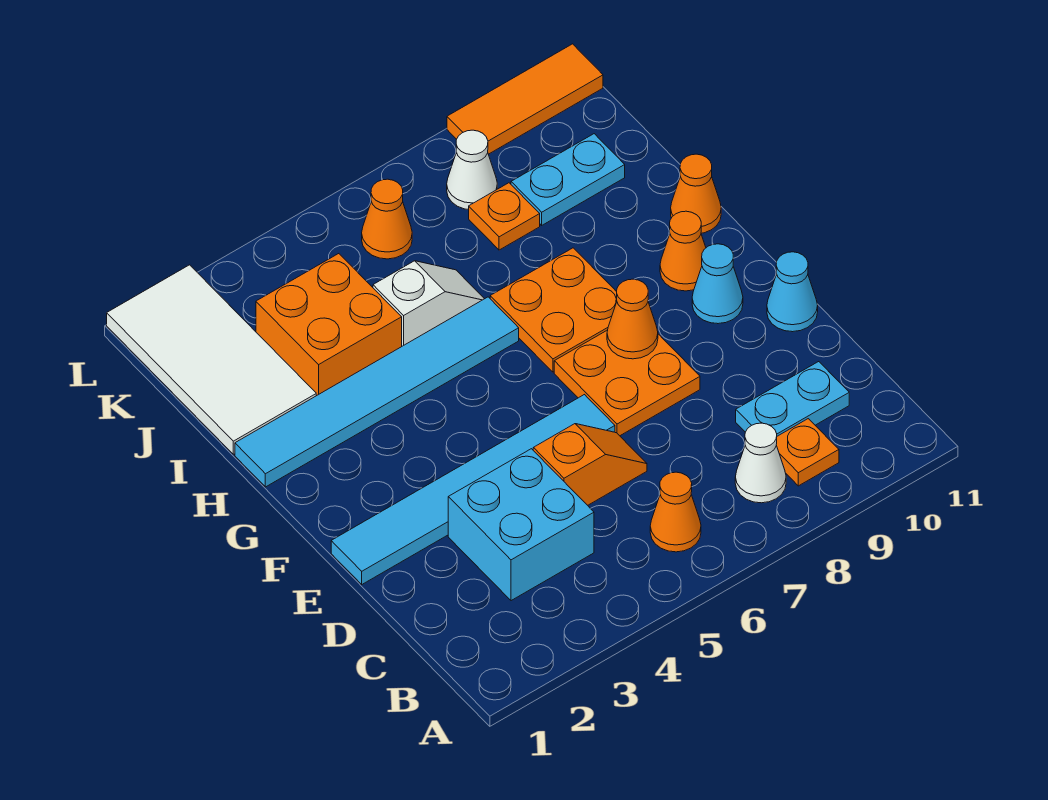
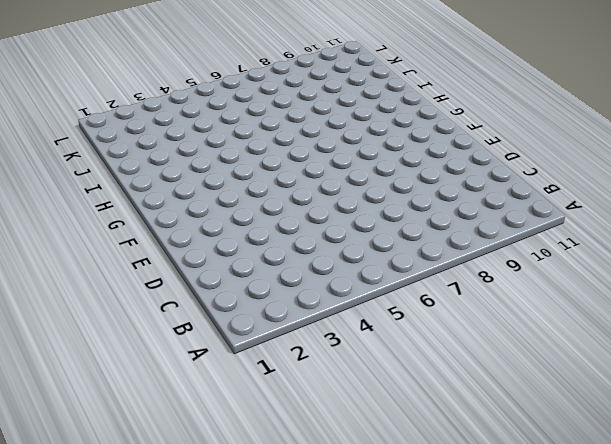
none -> orange cone B6 level 1
none -> white cone B8 level 1
none -> orange plate B9 level 1

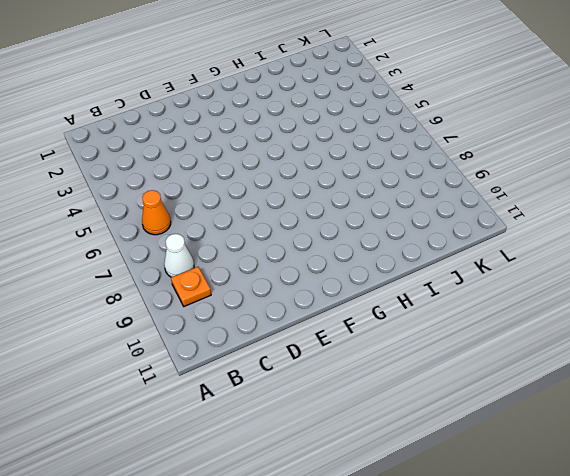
none -> cyan brick C3:D4 level 1
none -> cyan plate C9:C10 level 1
none -> orange slope D5:D6 level 1 top 5

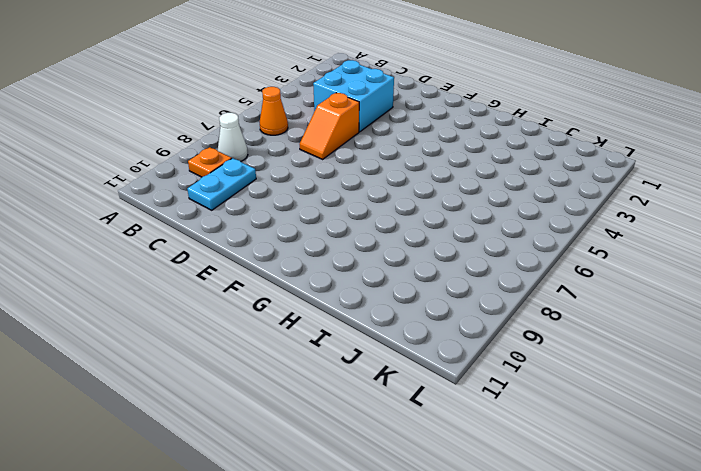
none -> cyan tile E1:E6 level 1
none -> orange plate E7:F8 level 1
none -> cyan cone E11 level 1

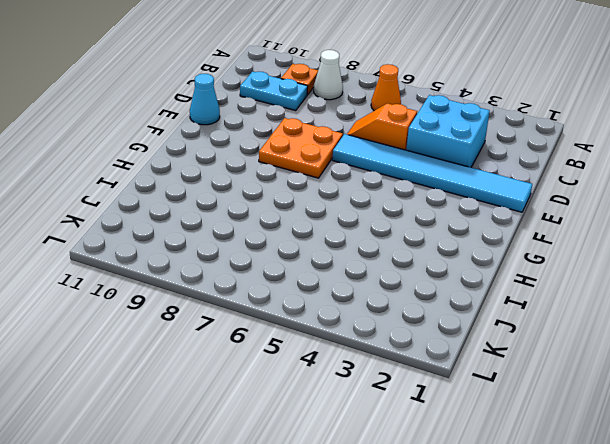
none -> cyan cone F10 level 1
none -> orange plate G7:H8 level 1
none -> orange cone G10 level 1

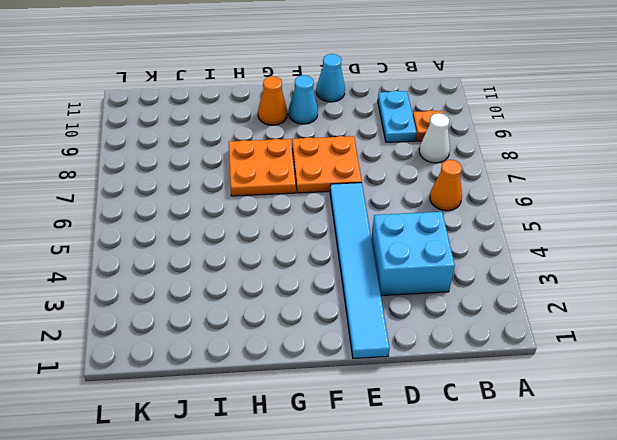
none -> orange slope D5:D6 level 1 top 5
none -> cyan tile H1:H6 level 1
none -> orange cone H11 level 1

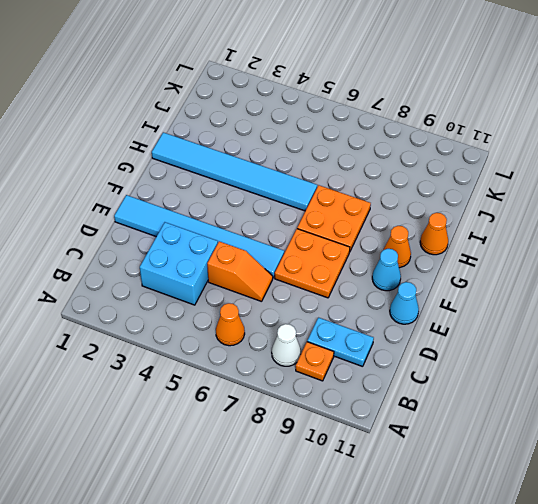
none -> white tile I1:L2 level 1
none -> orange brick I3:J4 level 1
none -> white slope I5:I6 level 1 top 5

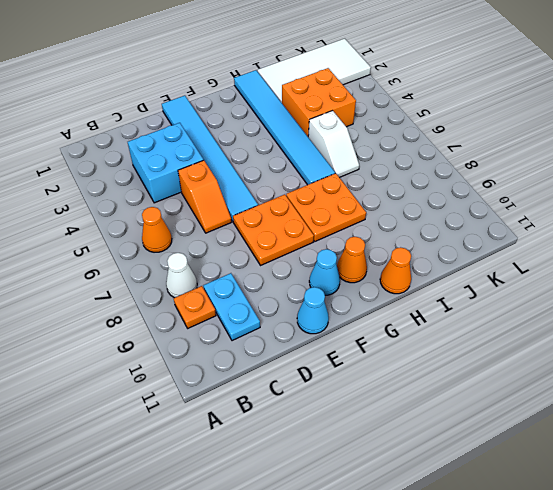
none -> orange plate J8 level 1
none -> cyan plate J9:J10 level 1
none -> orange cone K6 level 1

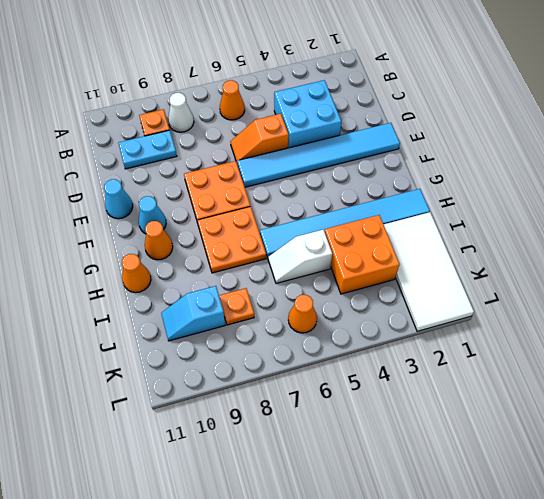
cyan slope J9:J10 level 1 top 9 -> cyan plate J9:J10 level 1
none -> white cone K8 level 1
none -> orange tile L9:L11 level 1
none -> orange cone F8 level 2

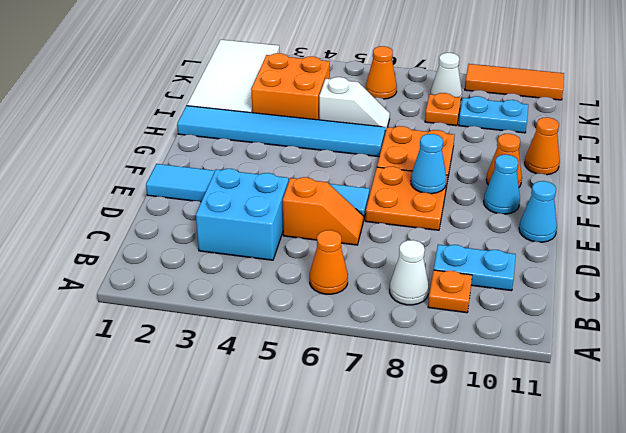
cyan cone F8 level 2 -> orange cone F8 level 2

